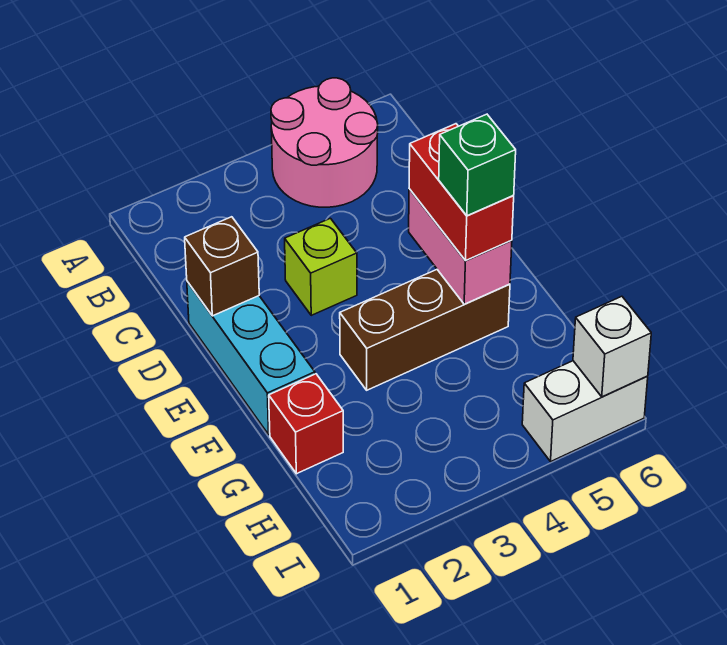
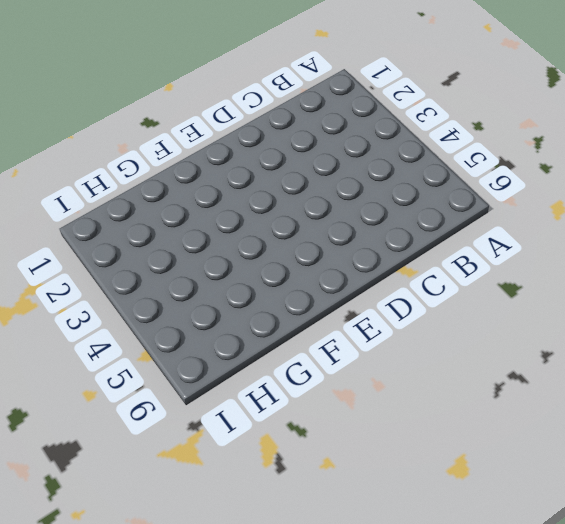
none -> pink round brick A4:B5 level 1
none -> cyan brick D1:F1 level 1

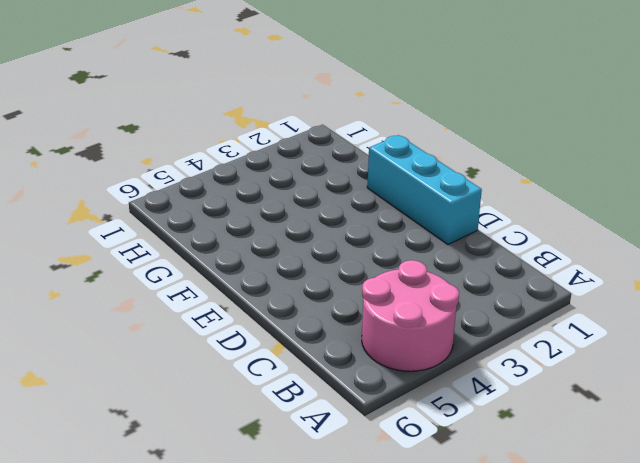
none -> lime brick D3 level 1
none -> brown brick F3:F5 level 1

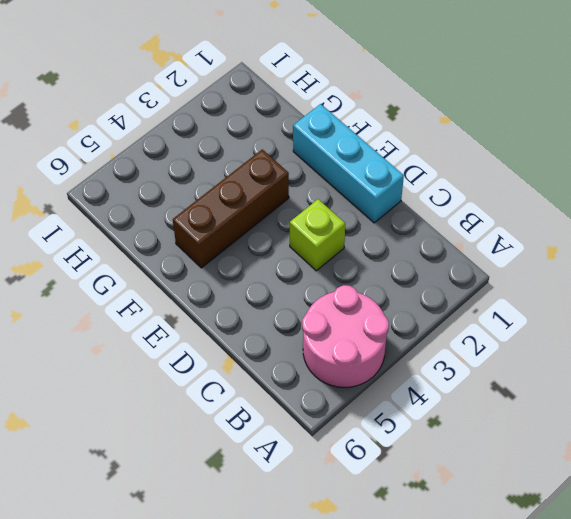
none -> red brick G1 level 1
none -> white brick I5:I6 level 1

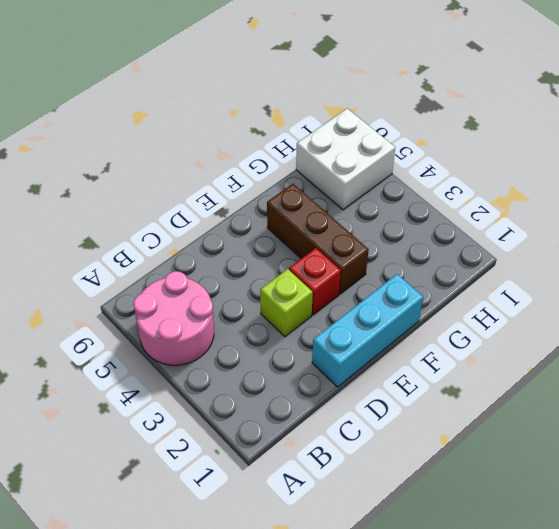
red brick E3 level 1 -> red brick G1 level 1
white brick H5:I6 level 1 -> white brick I5:I6 level 1
none -> brown brick D1 level 2
none -> pink brick E5:F5 level 2

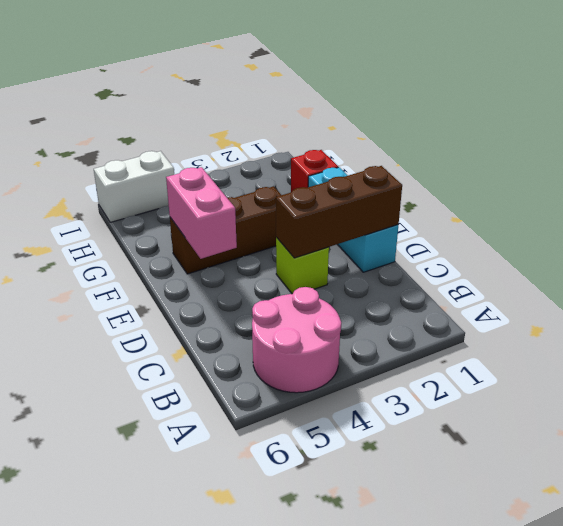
brown brick D1:D3 level 2 -> brown brick D1 level 2
none -> white brick I6 level 2
none -> red brick E5:F5 level 3

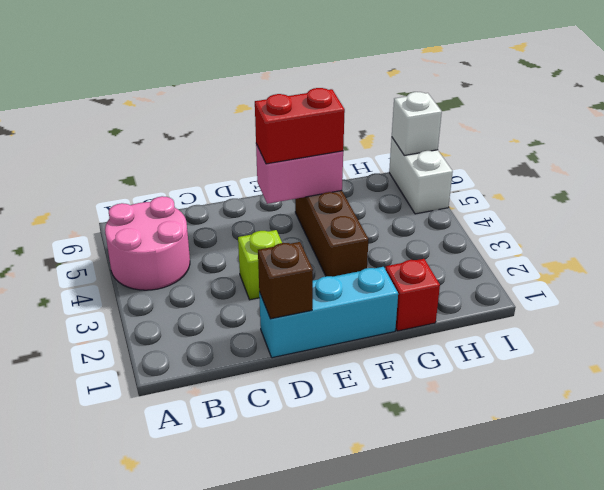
none -> green brick F5 level 4

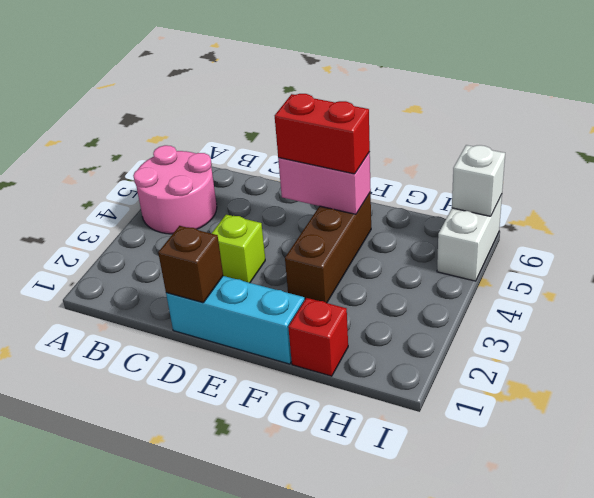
none -> green brick F5 level 4

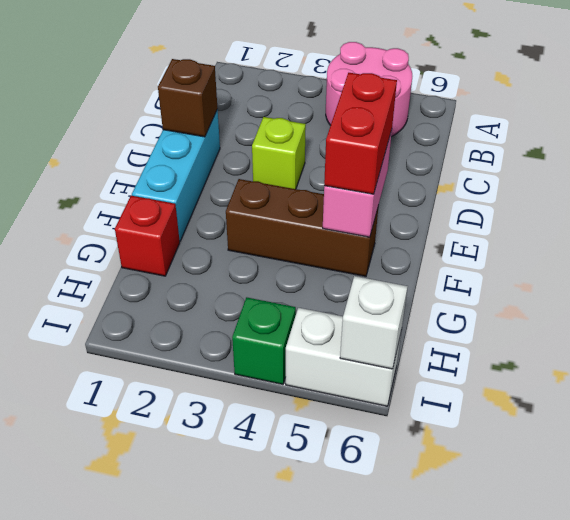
green brick I4 level 1 -> green brick F5 level 4

